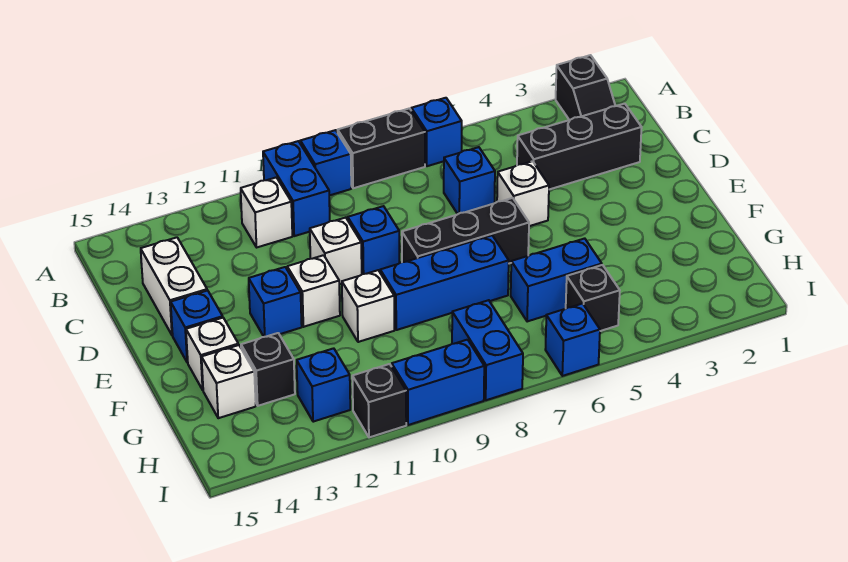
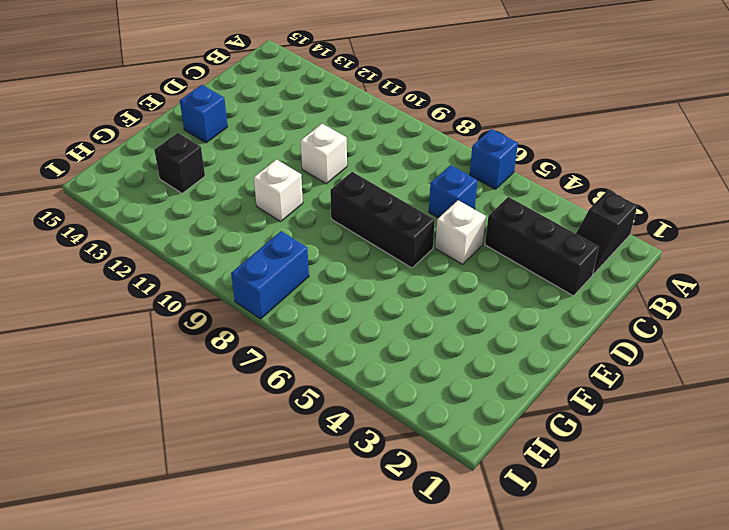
none -> black brick A7:A8 level 1
none -> blue brick A9 level 1
none -> blue brick A10:B10 level 1

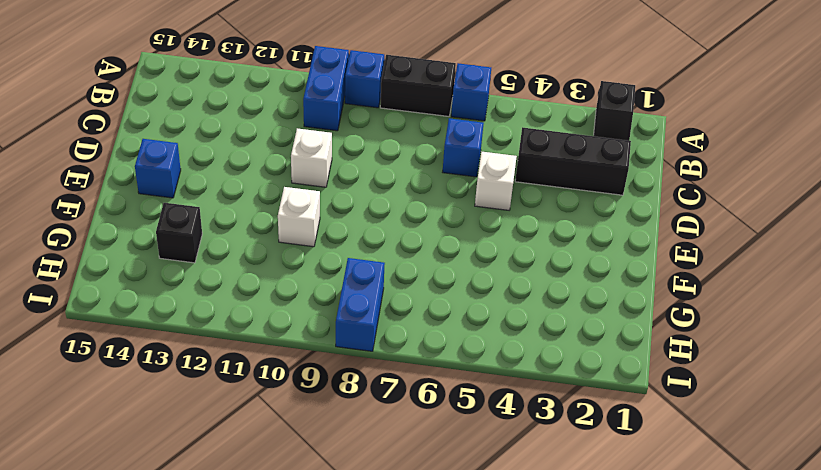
none -> white brick B11 level 1
none -> white brick C14:D14 level 1
none -> blue brick D9 level 1

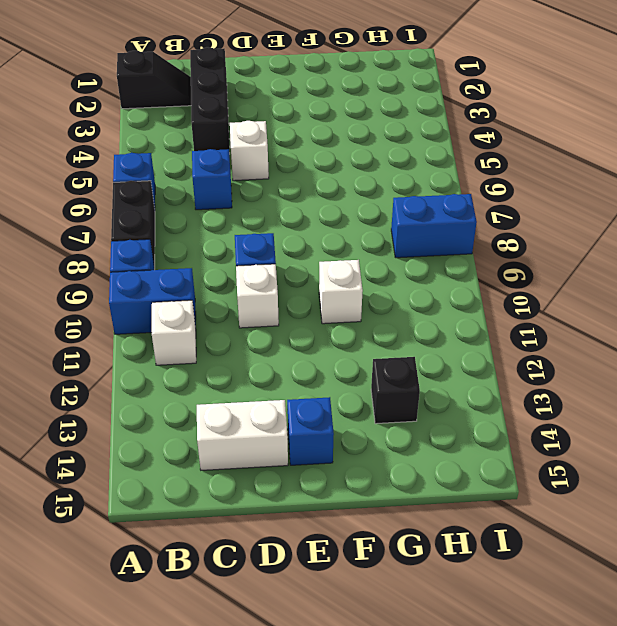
none -> black brick E6:E8 level 1
none -> white brick E11 level 1
none -> blue brick E12 level 1

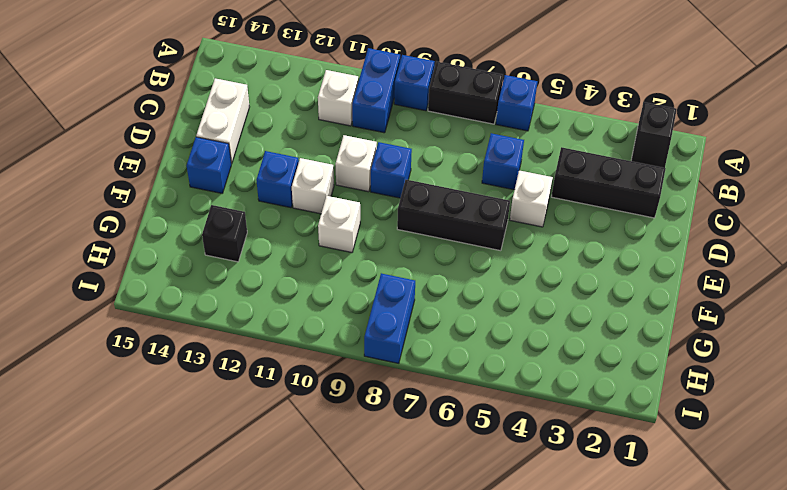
none -> blue brick F7:F9 level 1
none -> white brick F14 level 1
none -> blue brick G5:G6 level 1

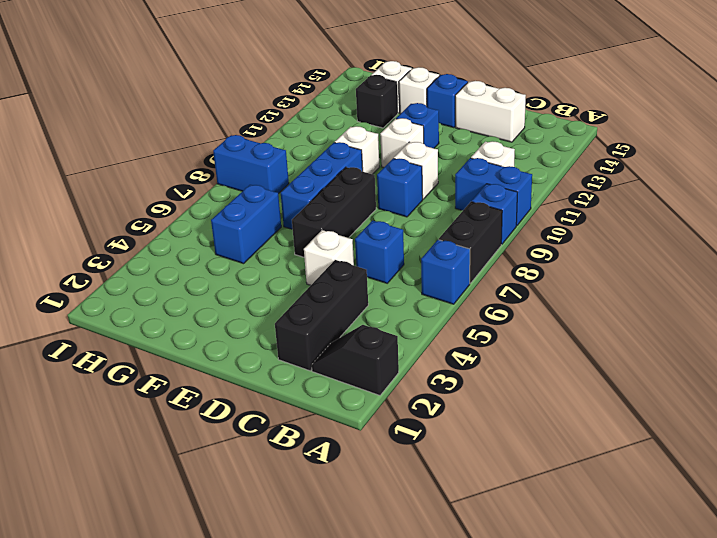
none -> black brick H5 level 1
none -> blue brick H12 level 1
none -> blue brick I6 level 1

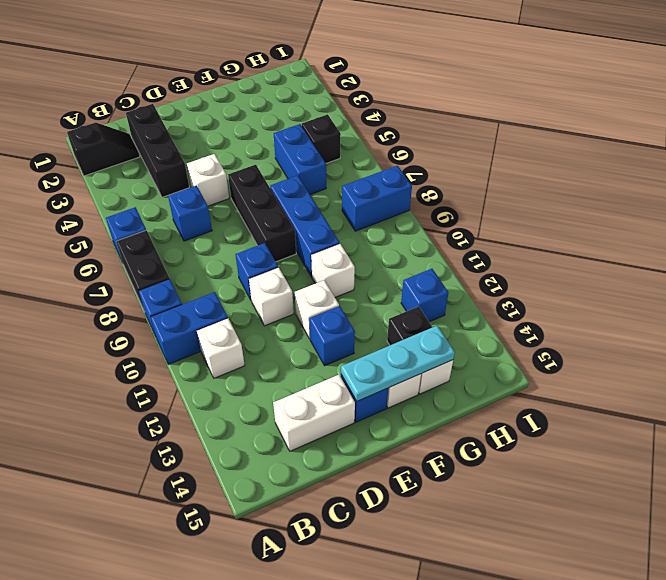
cyan plate E14:G14 level 2 -> none
none -> blue brick I6 level 1
none -> blue brick I9:I10 level 1
none -> black brick I11 level 1

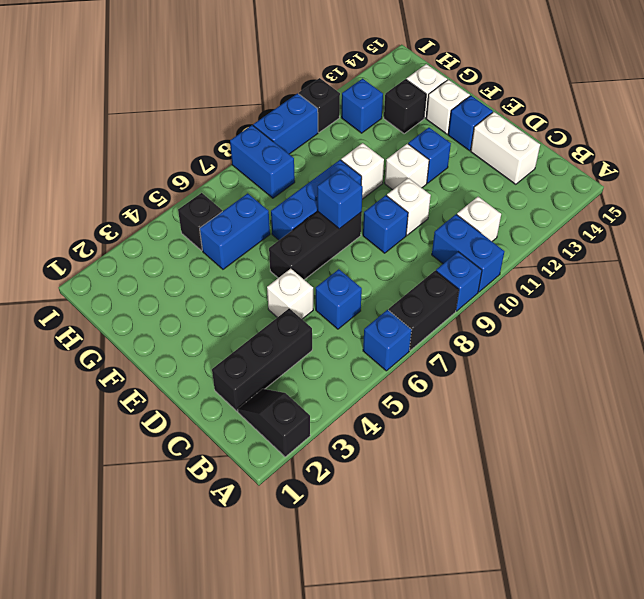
blue brick E8 level 2 -> blue brick I6 level 1

